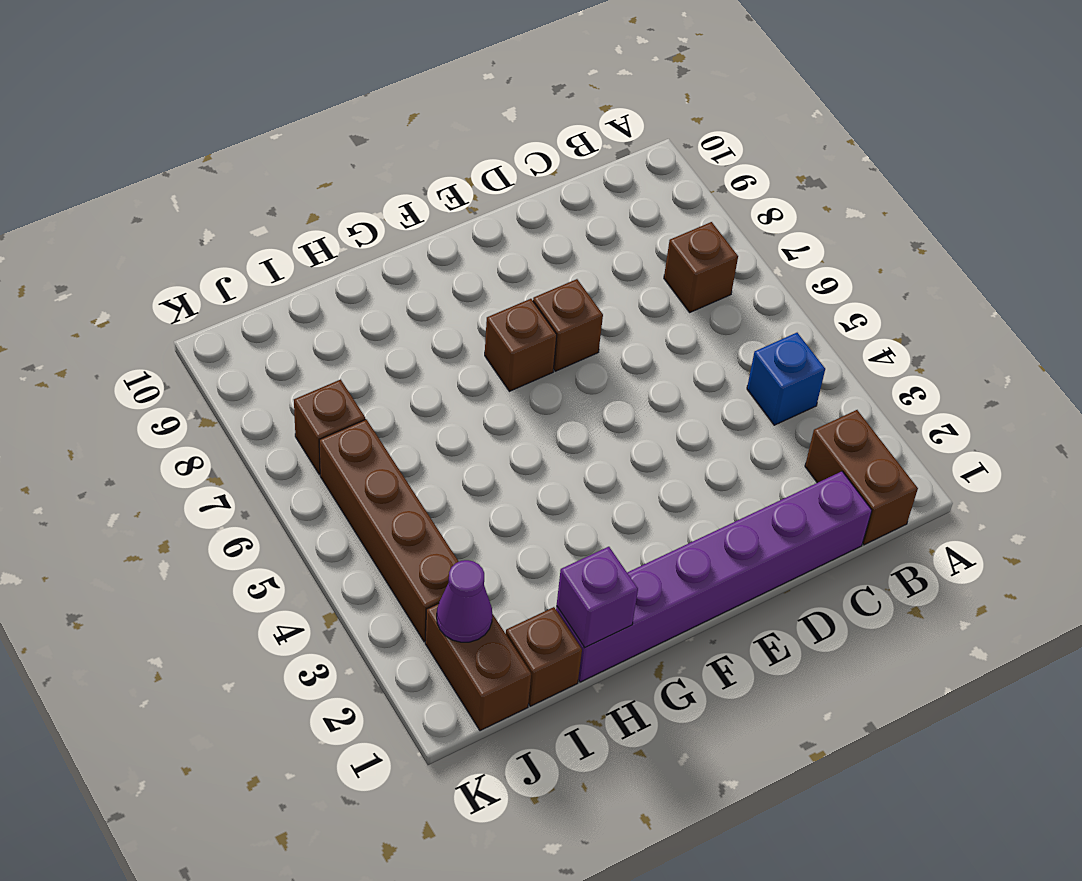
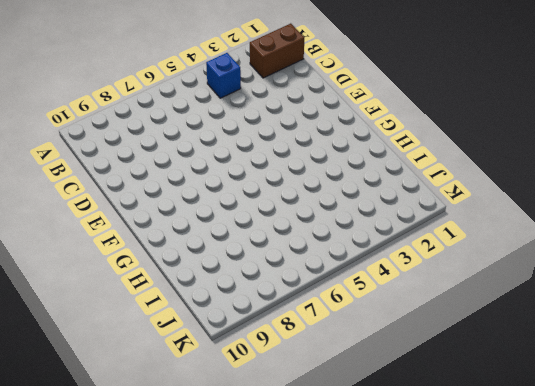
none -> brown brick B7 level 1
none -> purple brick C1:H1 level 1
none -> brown brick E7 level 1

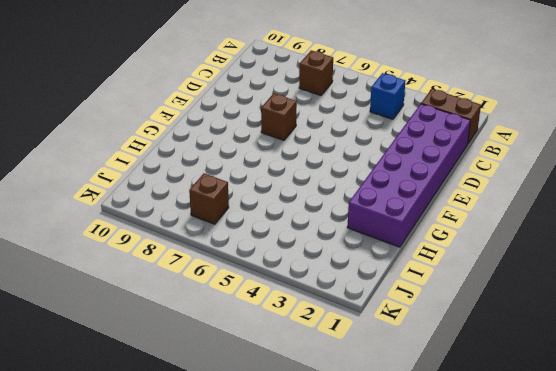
purple brick C1:H2 level 1 -> purple brick C1:H1 level 1
none -> brown brick F7 level 1
none -> brown brick I1 level 1
none -> brown brick J1:J2 level 1

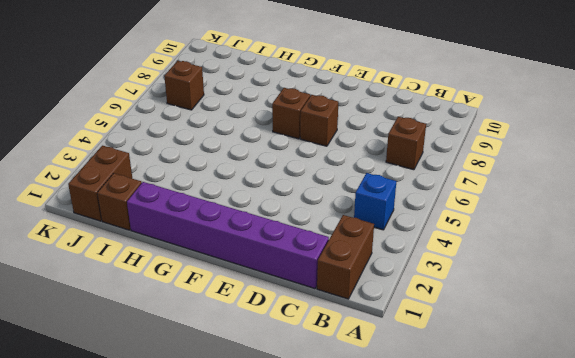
none -> brown brick J3:J6 level 1
none -> purple brick H1 level 2
none -> purple cone J2 level 2

